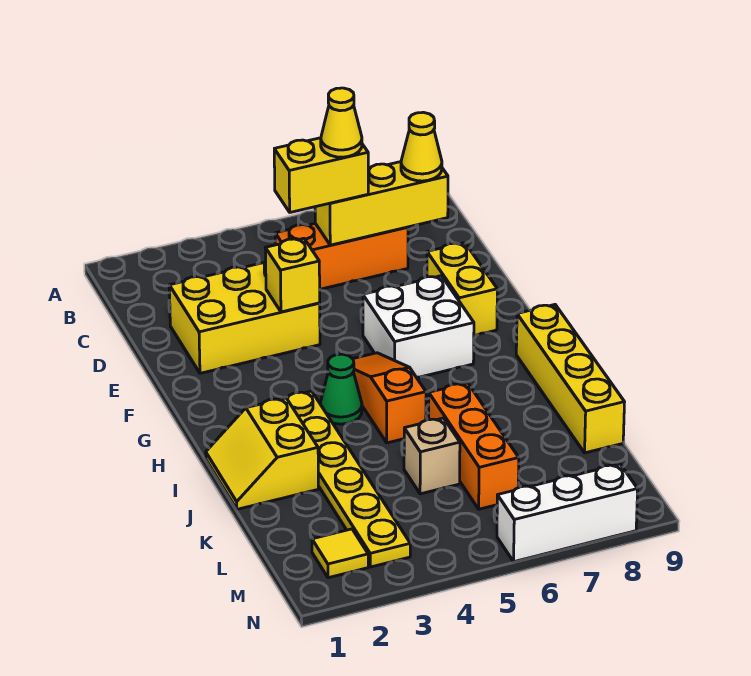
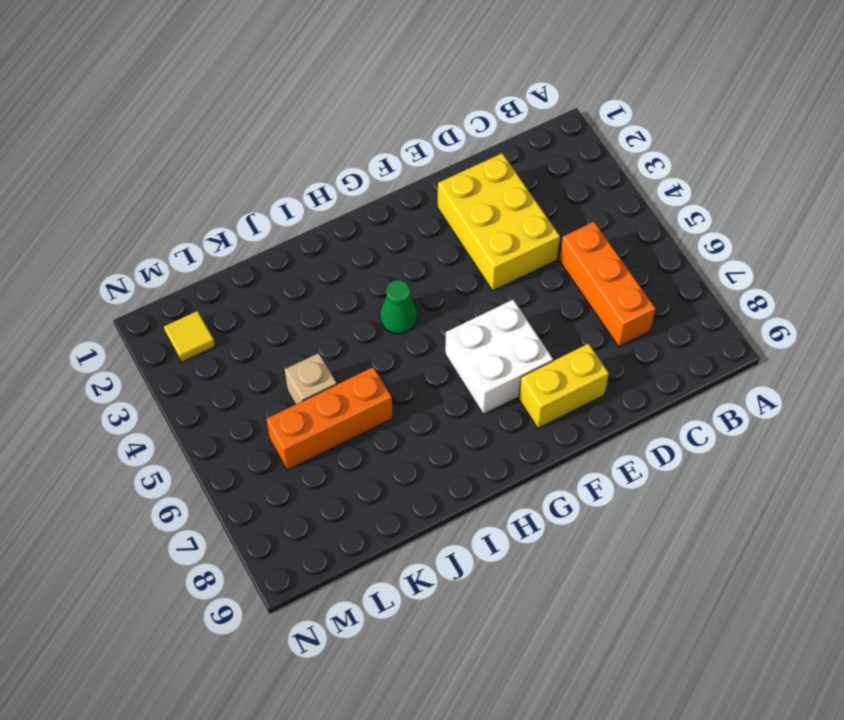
none -> orange slope G5:I5 level 1 top I
none -> yellow plate H3:M3 level 1
none -> yellow brick H9:K9 level 1

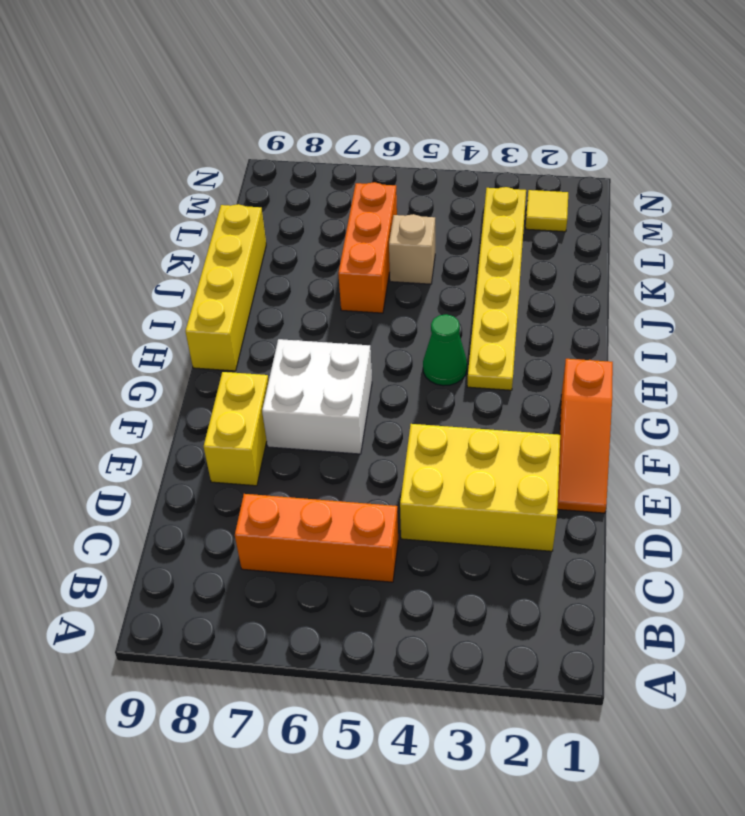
orange slope E1:G1 level 1 top G -> orange slope G5:I5 level 1 top I
none -> yellow slope I1:J2 level 1 top 2
none -> white brick N6:N8 level 1
none -> yellow brick C6:C8 level 2

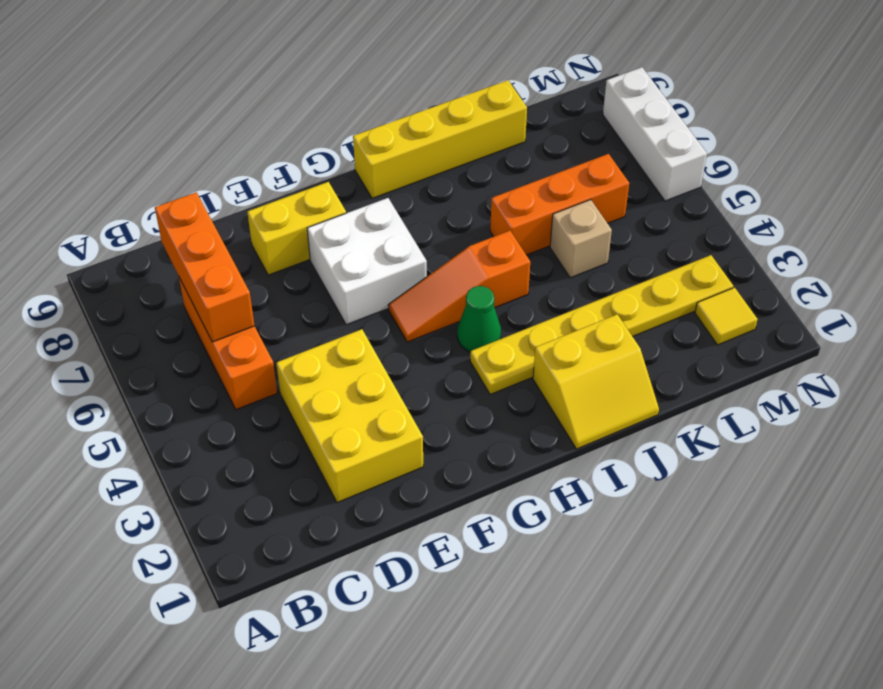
orange brick C6:C8 level 2 -> yellow brick C6:C8 level 2
none -> yellow brick E4 level 2
none -> yellow brick C5:C6 level 3
none -> yellow cone C8 level 3

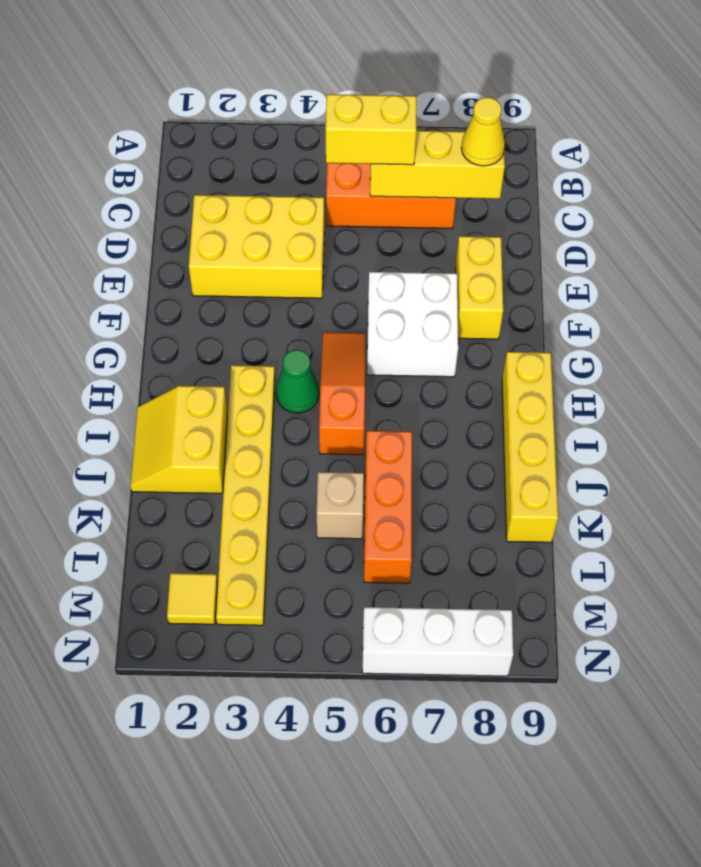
none -> yellow brick E4 level 2
none -> yellow cone C6 level 4

